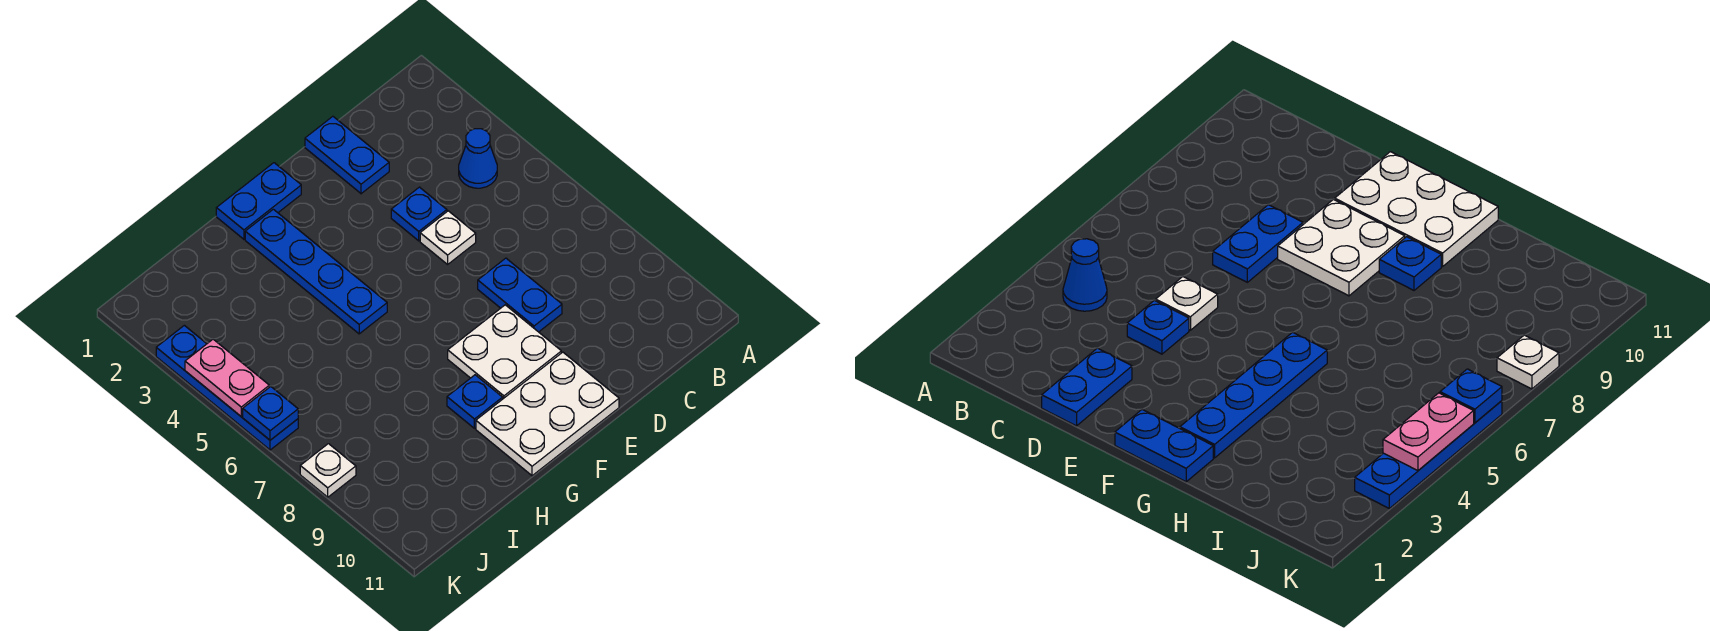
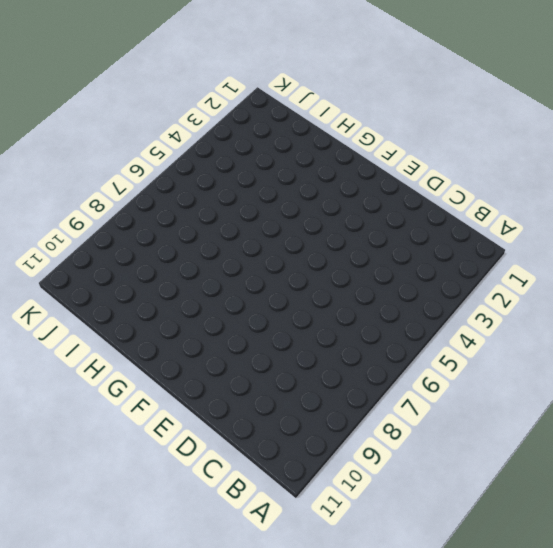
none -> blue cone B4 level 1
none -> blue plate D1:D2 level 1
none -> blue plate D4 level 1

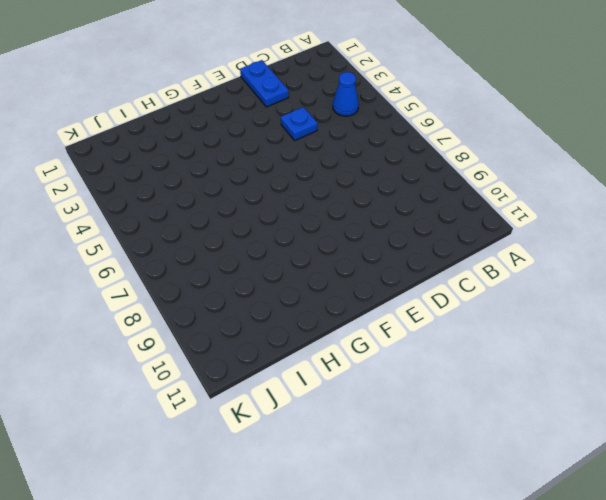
none -> white plate D5 level 1
none -> blue plate D7:D8 level 1
none -> white plate E8:F9 level 1

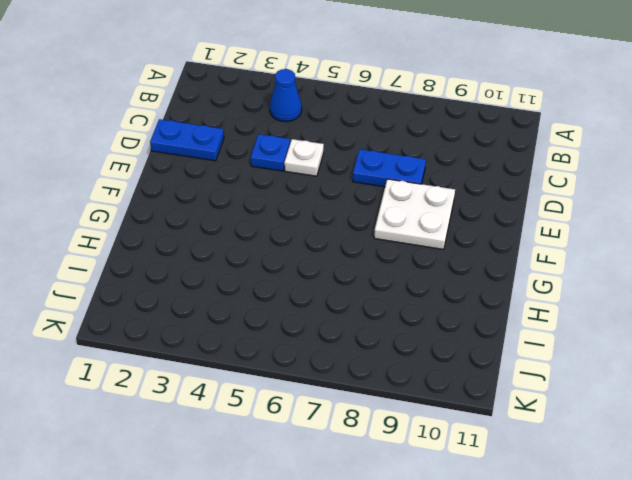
none -> white plate E10:G11 level 1
none -> blue plate F1:G1 level 1
none -> blue plate G2:G5 level 1

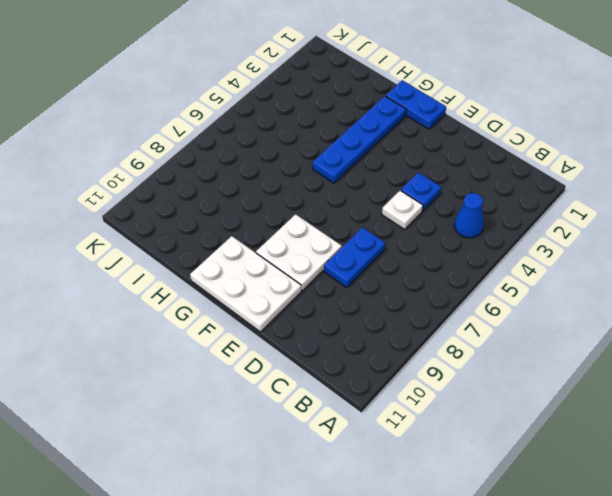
none -> blue plate D1:D2 level 1
none -> blue plate G9 level 1
none -> blue plate K3:K6 level 1

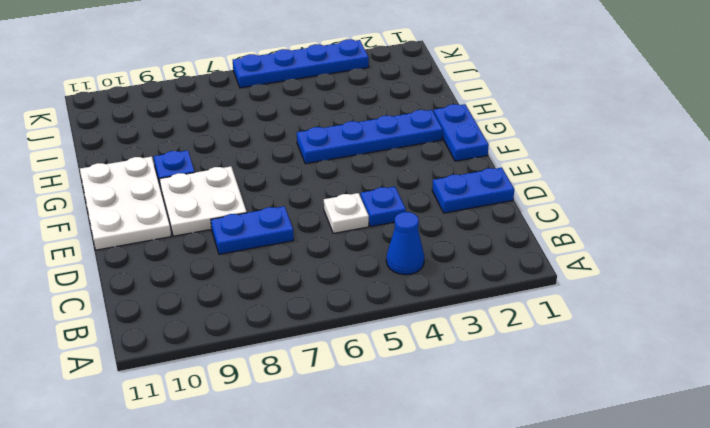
none -> white plate K8 level 1
none -> pink plate K4:K5 level 2
none -> blue plate K6 level 2

